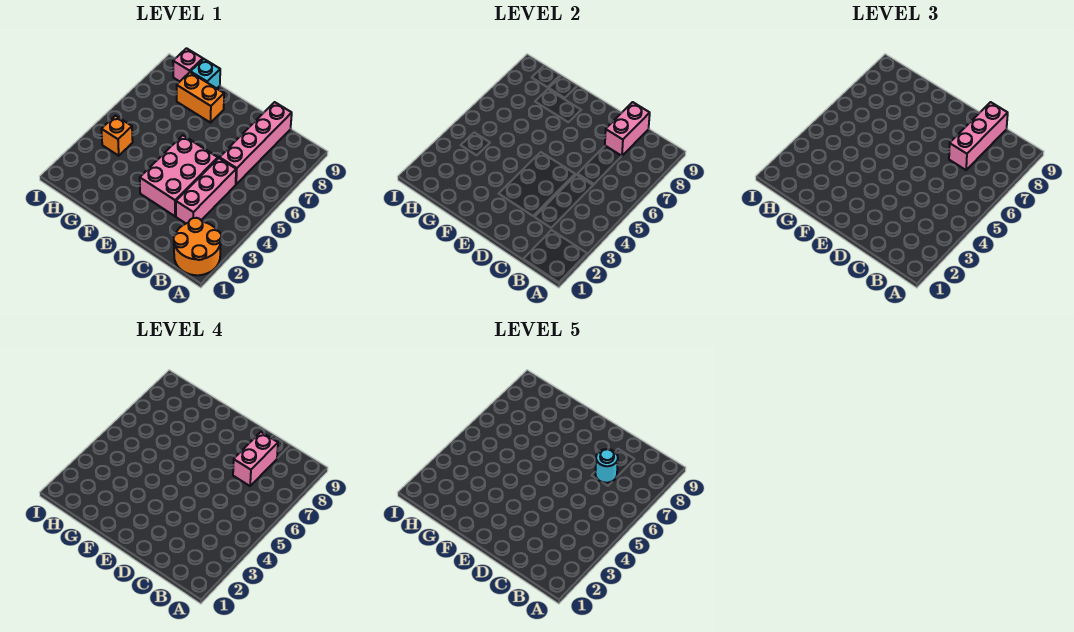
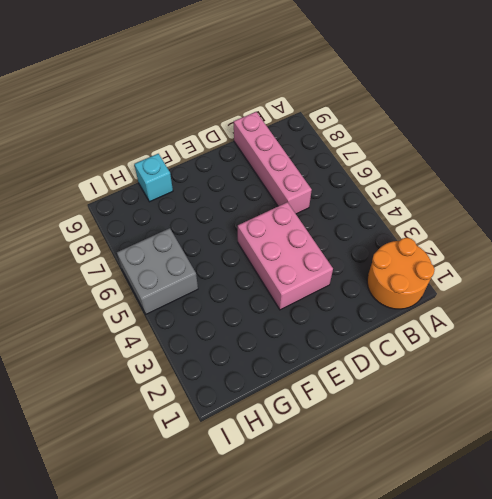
grey brick H5:I6 level 1 -> none
none -> pink brick C3:C5 level 1
none -> orange brick F8:G8 level 1
none -> orange brick H4 level 1

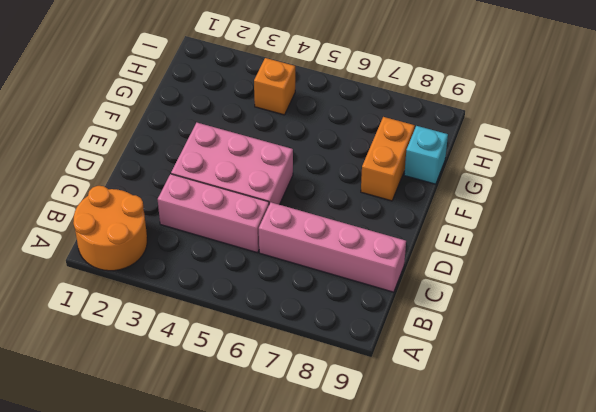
none -> pink brick H9 level 1
none -> pink brick C8:C9 level 2
none -> pink brick C7:C9 level 3

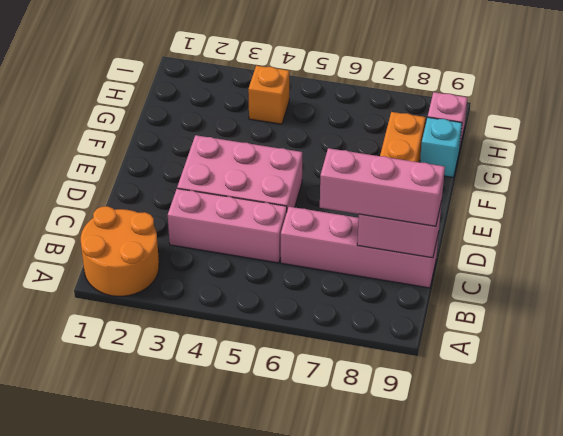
none -> pink brick C7:C8 level 4
none -> cyan round brick C7 level 5

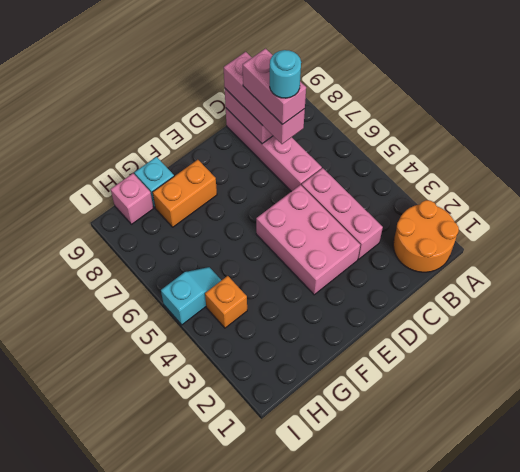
cyan slope H5:I5 level 1 top I -> none

